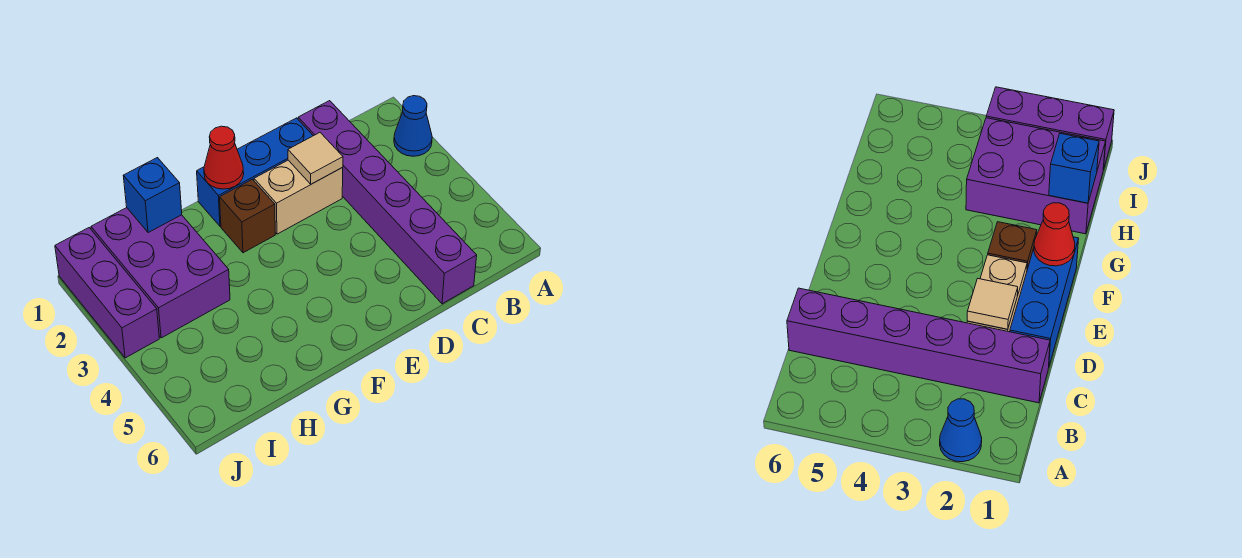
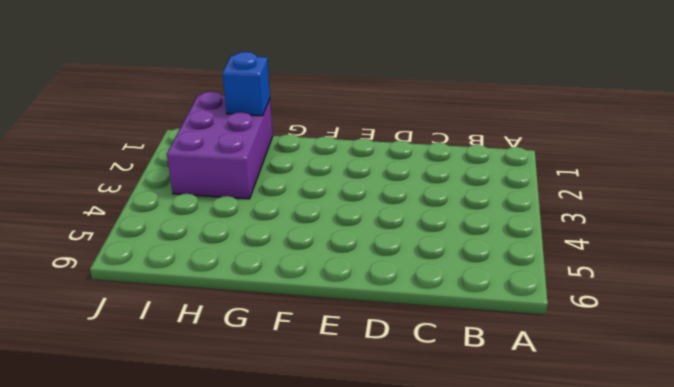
none -> blue cone A2 level 1
none -> purple brick C1:C6 level 1

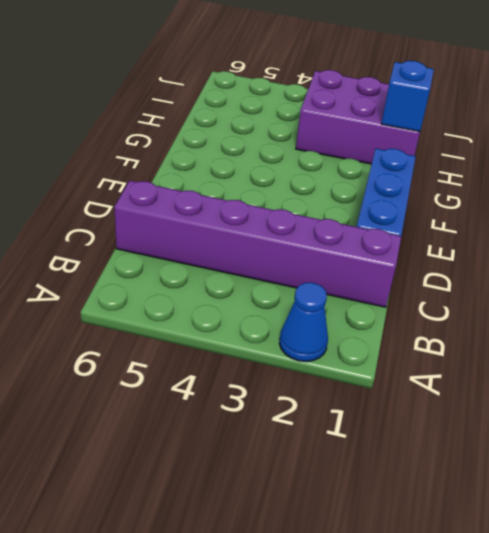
none -> tan brick D2:E2 level 1
none -> brown brick F2 level 1

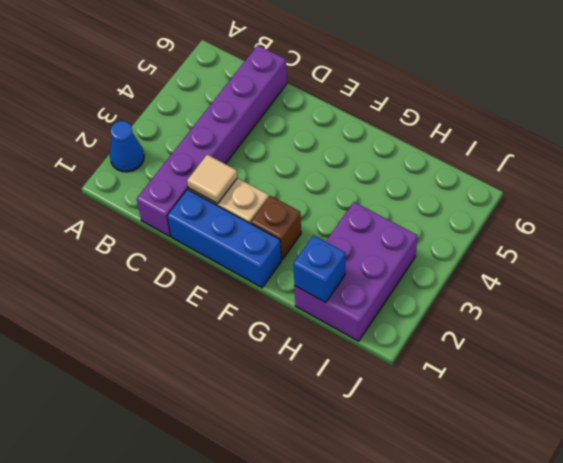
none -> purple brick J1:J3 level 1
none -> red cone F1 level 2

